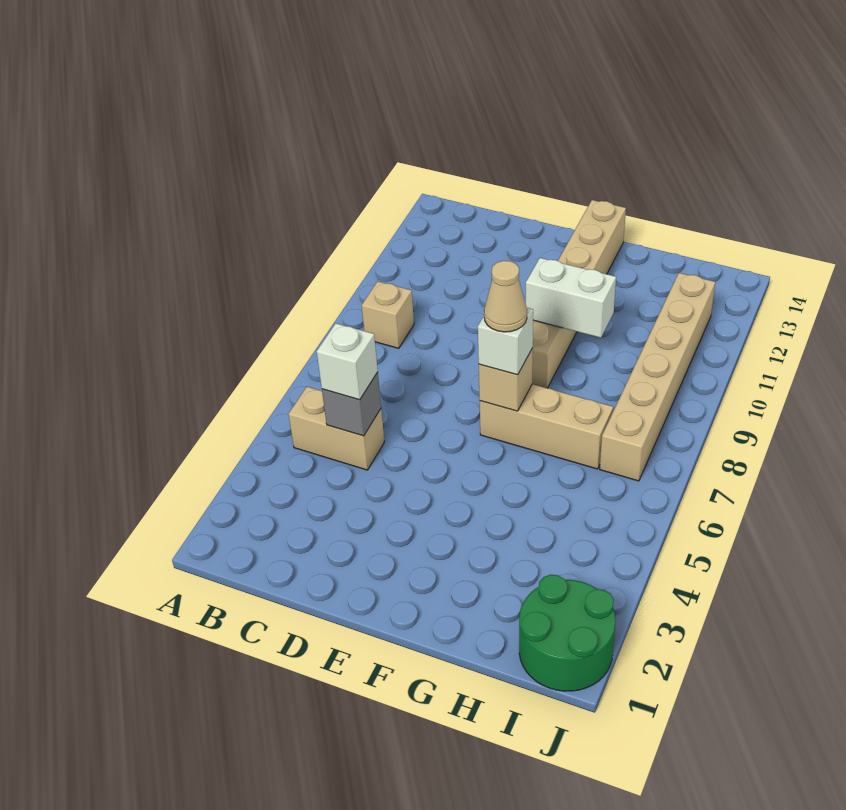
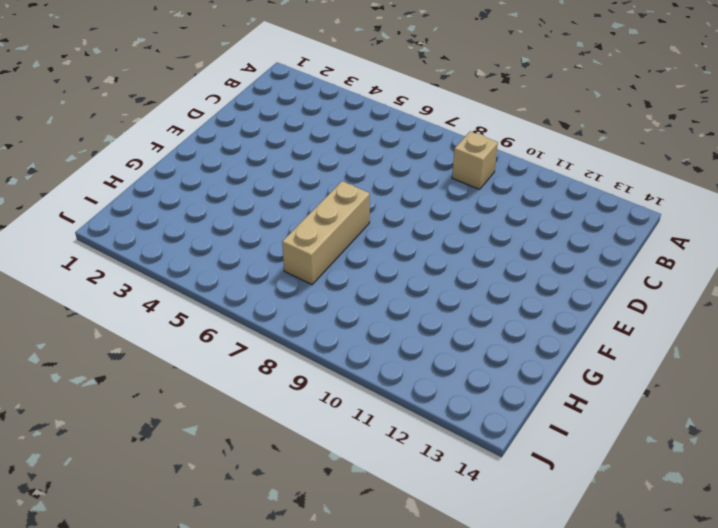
none -> tan brick B5:C5 level 1
none -> tan brick F9:F14 level 1
none -> green round brick I1:J2 level 1

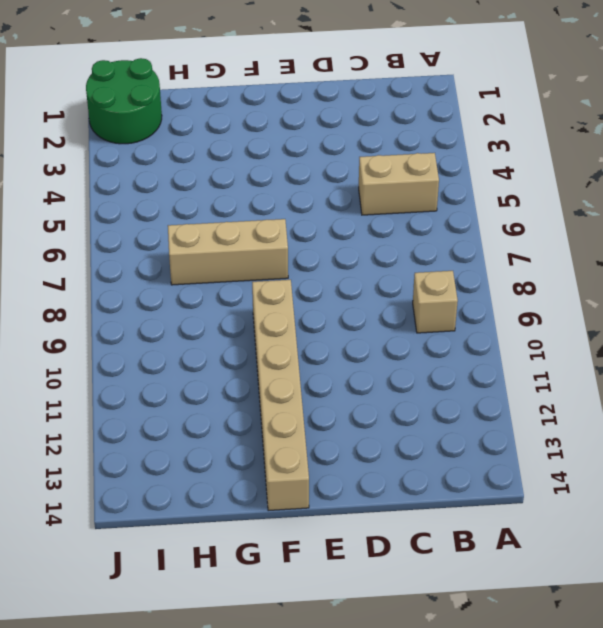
none -> tan brick I7:I12 level 1
none -> grey brick C5 level 2
none -> tan brick F7 level 2

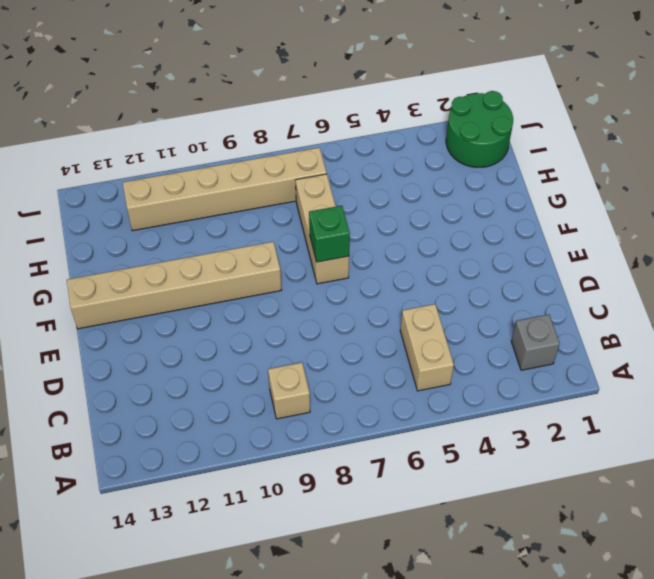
grey brick B2 level 1 -> grey brick C5 level 2
green brick F7 level 2 -> tan brick F7 level 2
none -> white brick F10:G10 level 2
none -> white brick C5 level 3
none -> white brick F7 level 3

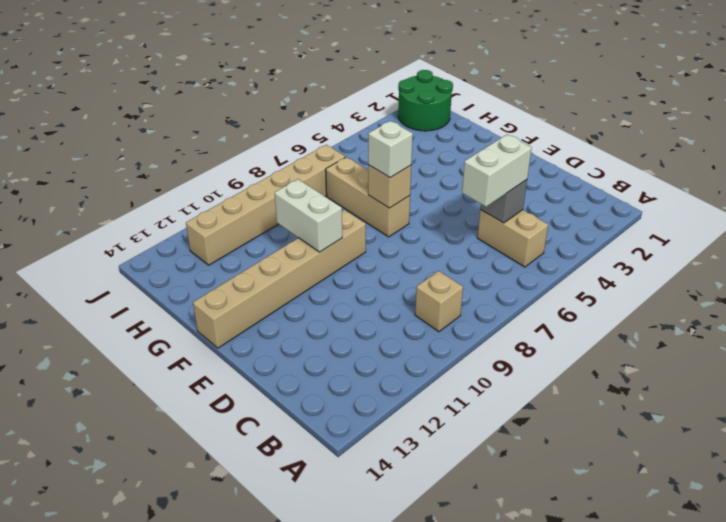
white brick C5:C6 level 3 -> white brick C5 level 3
none -> tan cone F7 level 4

